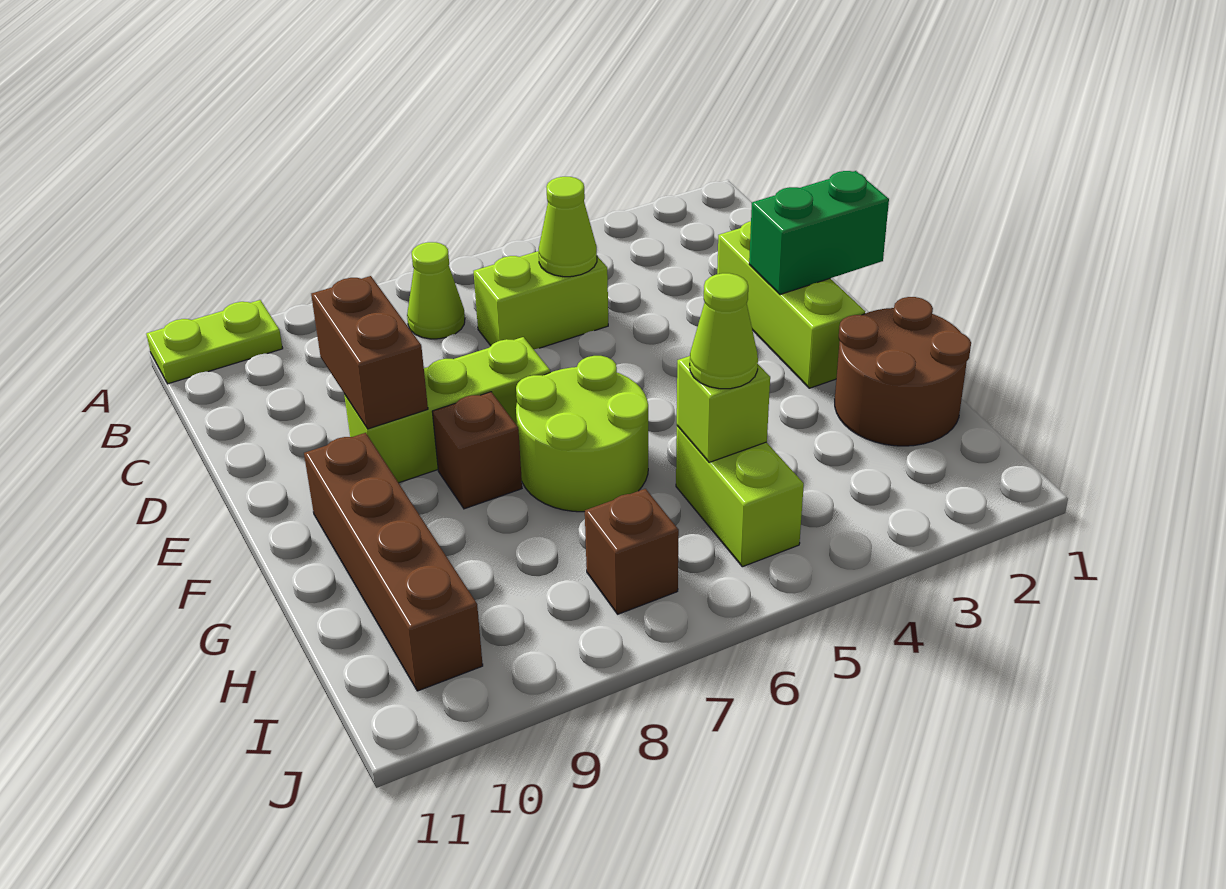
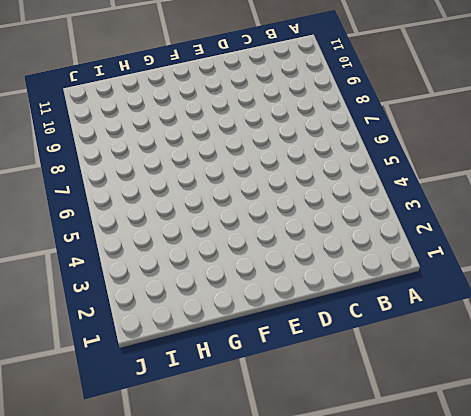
none -> lime plate A10:A11 level 1
none -> lime cone B7 level 1
none -> lime brick C5:C6 level 1

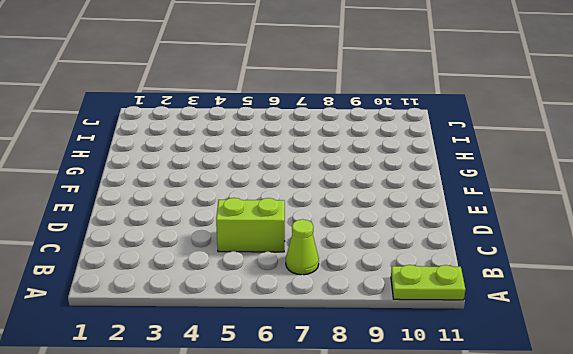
none -> lime brick D2:F2 level 1
none -> lime brick E7:E9 level 1
none -> lime round brick F6:G7 level 1

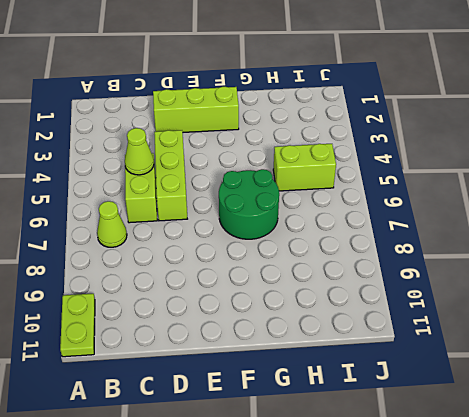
lime brick D4:D6 level 1 -> lime brick E7:E9 level 1
green round brick F6:G7 level 1 -> lime round brick F6:G7 level 1
none -> brown brick F8 level 1
none -> brown brick F10:I10 level 1
none -> brown round brick G1:H2 level 1

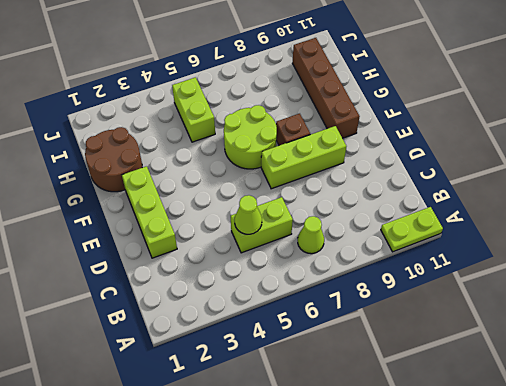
none -> brown brick I7 level 1
none -> brown brick D9:E9 level 2
none -> green brick E1:E2 level 2

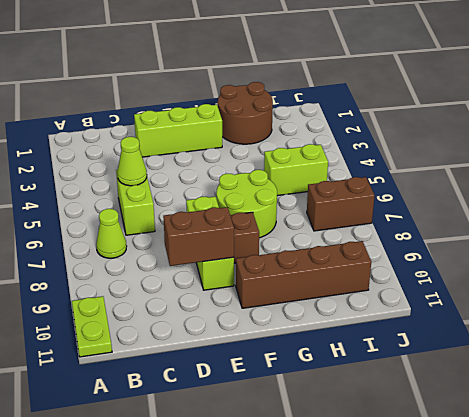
brown brick I7:J7 level 1 -> brown brick I7 level 1
none -> green brick E1:E2 level 2
none -> lime brick H5 level 2
none -> lime cone H5 level 3

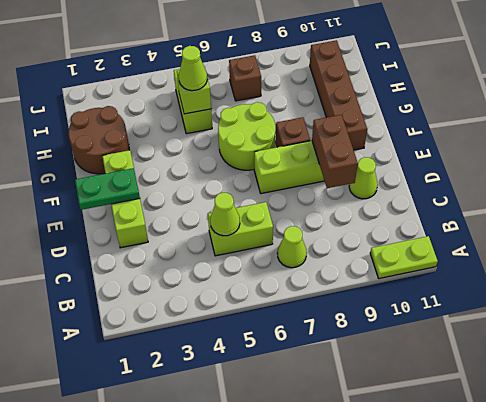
lime cone D10 level 1 -> none
green plate E1:E2 level 2 -> green brick E1:E2 level 2

